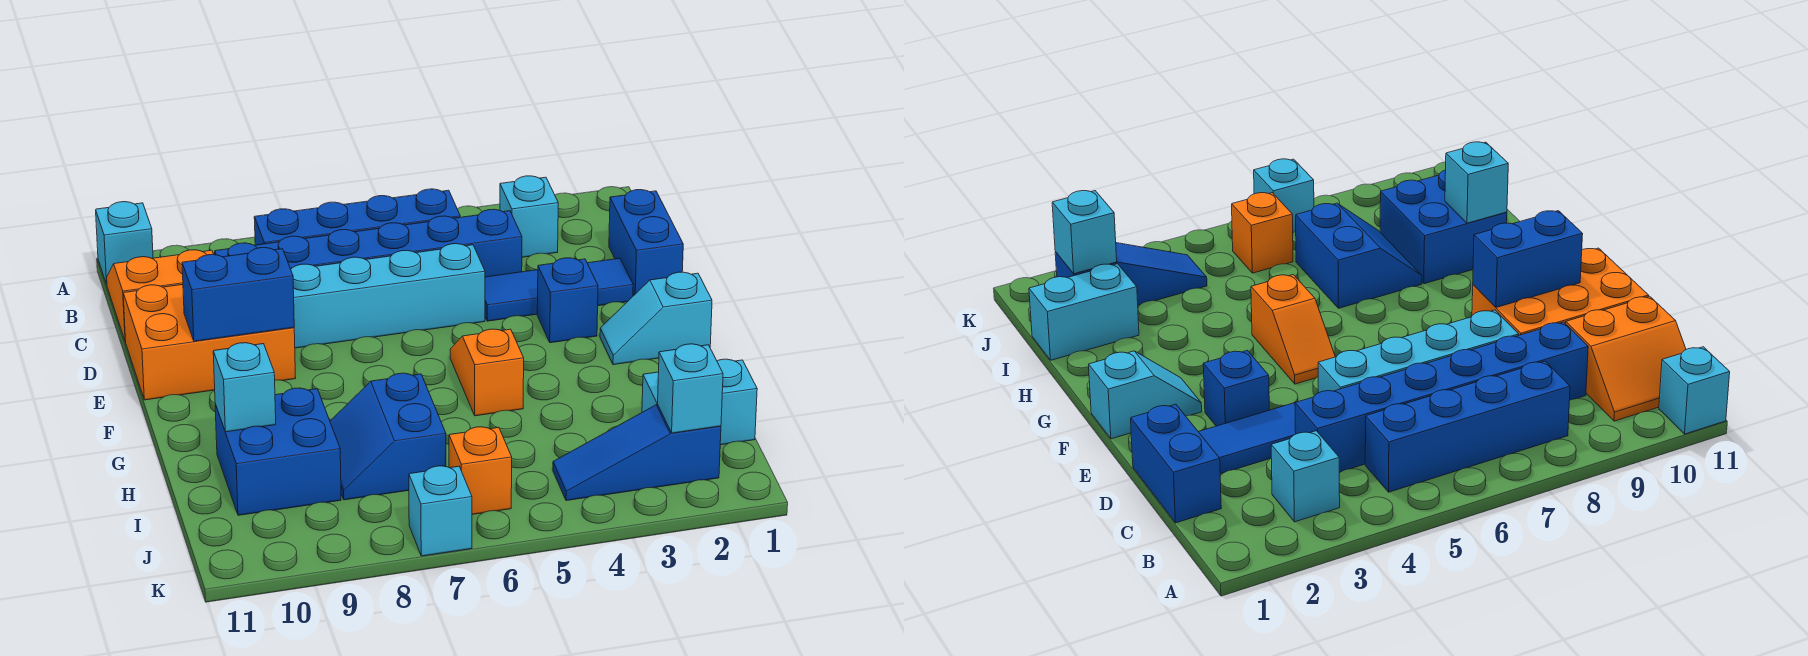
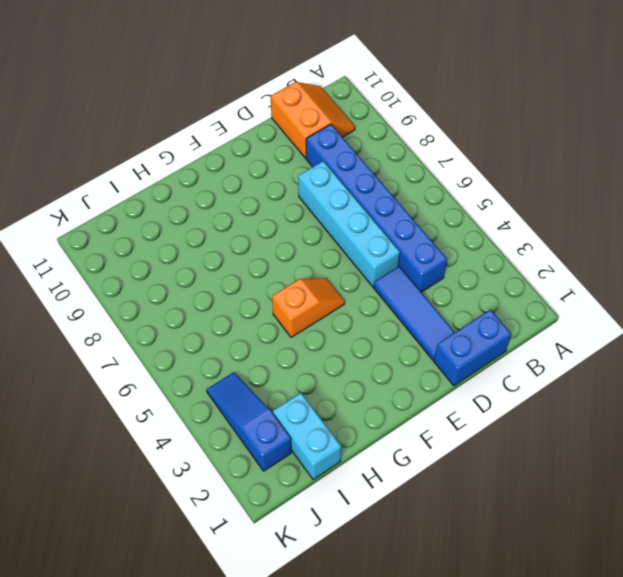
none -> cyan brick A11 level 1
none -> cyan brick B3 level 1
none -> blue brick B5:B8 level 1

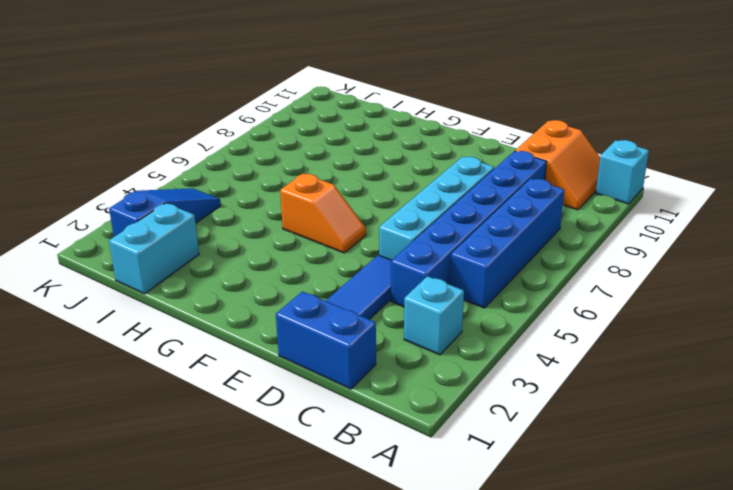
none -> orange brick D9:E11 level 1
none -> blue brick E3 level 1
none -> cyan slope F1:F2 level 1 top 1

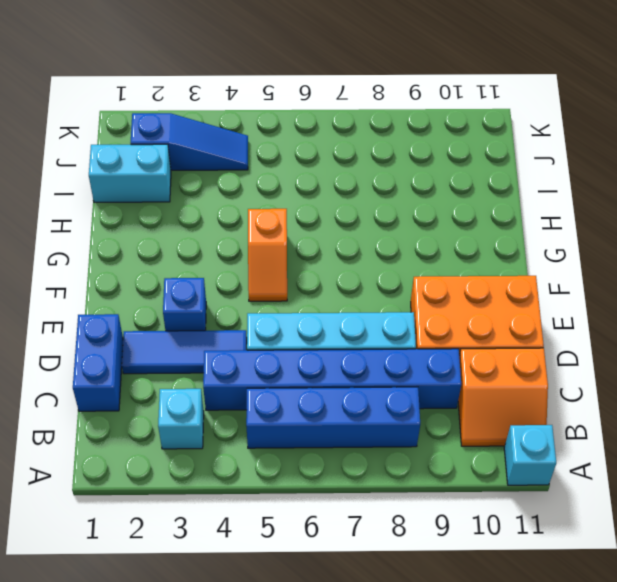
none -> cyan slope F1:F2 level 1 top 1
none -> blue slope H7:I8 level 1 top 7
none -> blue brick H9:I10 level 1

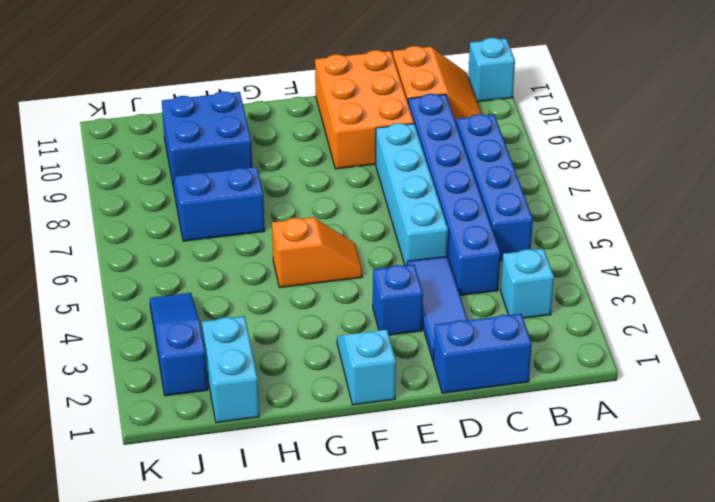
none -> orange brick J6 level 1
none -> cyan brick K7 level 1
none -> blue brick E9:E10 level 2

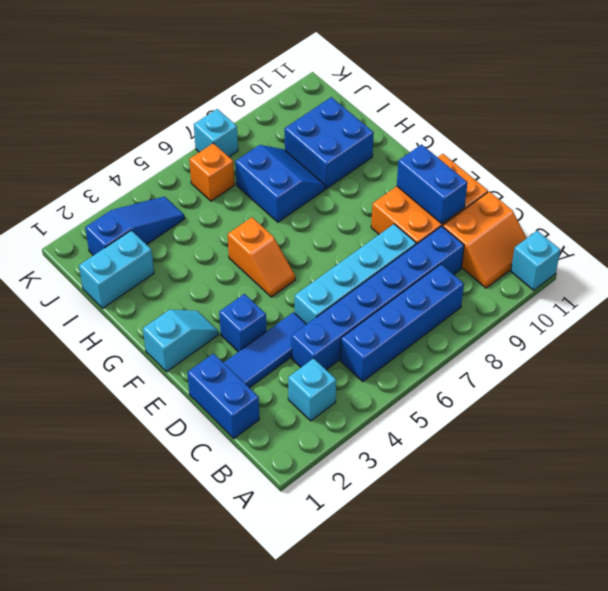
blue brick D10:E10 level 2 -> blue brick E9:E10 level 2
none -> cyan brick H10 level 2
none -> cyan brick J2 level 2

